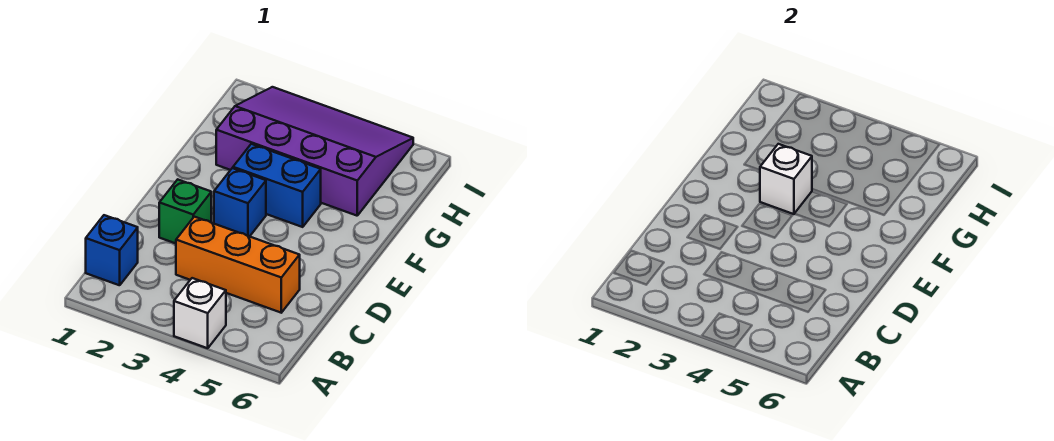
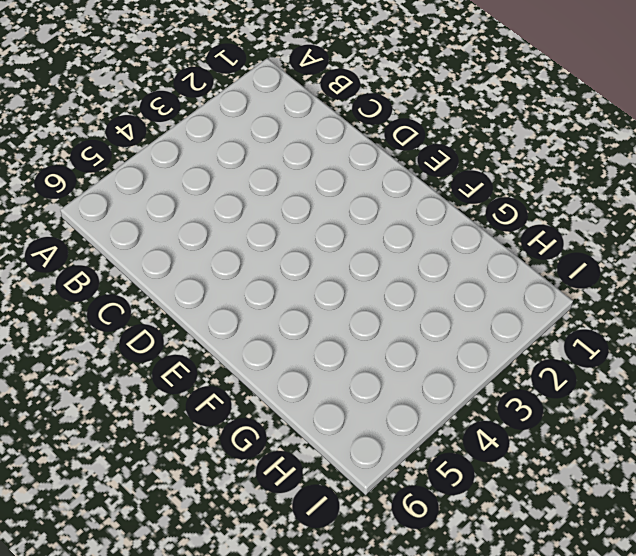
none -> white brick A4 level 1
none -> blue brick B1 level 1

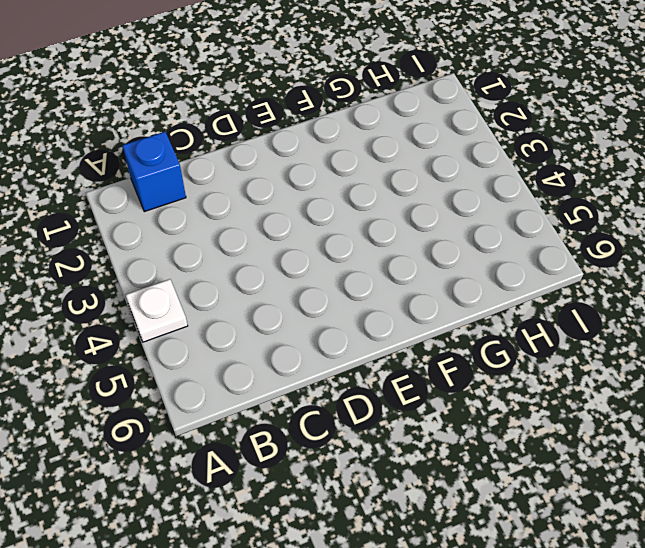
white plate A4 level 1 -> white brick A4 level 1
none -> orange brick C3:C5 level 1
none -> green brick D2 level 1

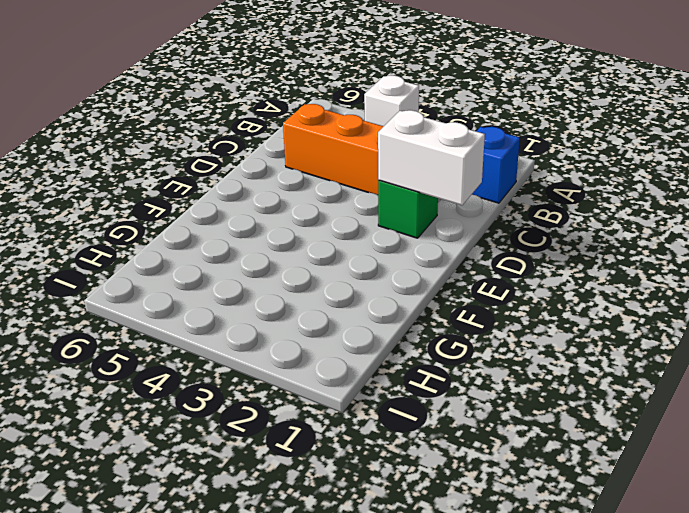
white brick D1:D2 level 2 -> none
none -> blue brick E3 level 1
none -> blue brick F3:F4 level 1

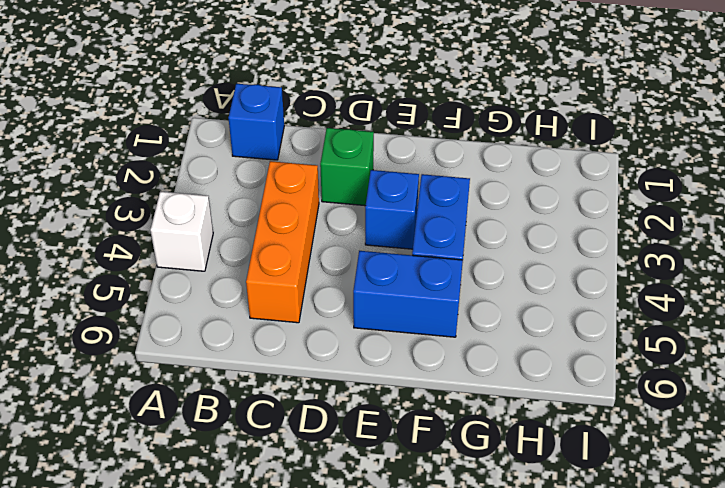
blue brick E5:F5 level 1 -> none
none -> purple slope G2:I5 level 1 top G
none -> white brick F3 level 2

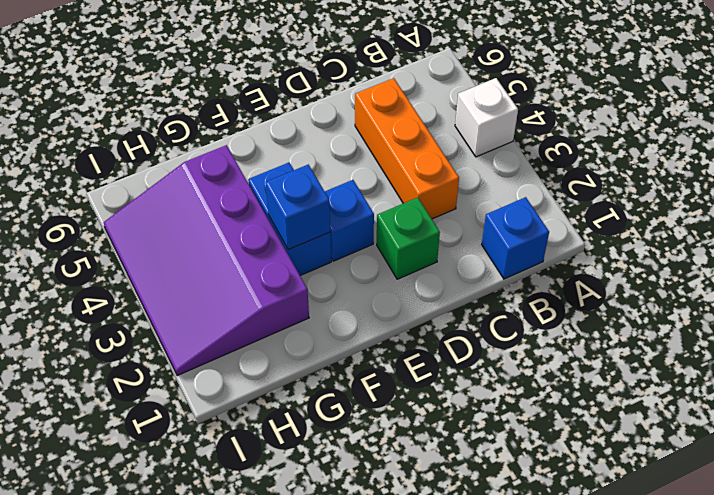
blue brick F3 level 2 -> white brick F3 level 2

